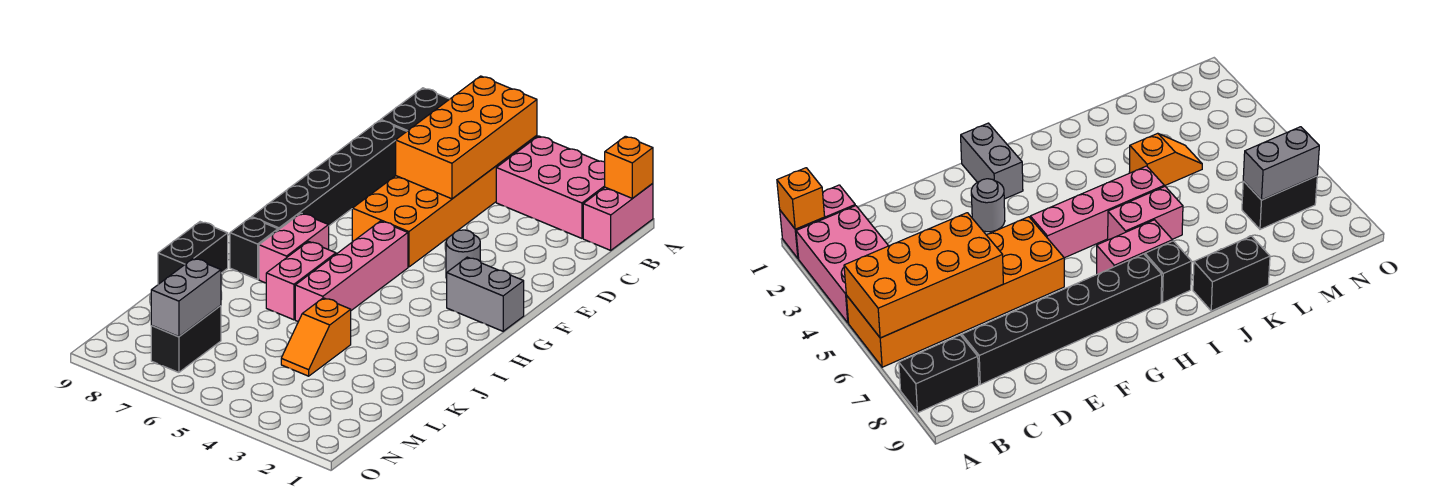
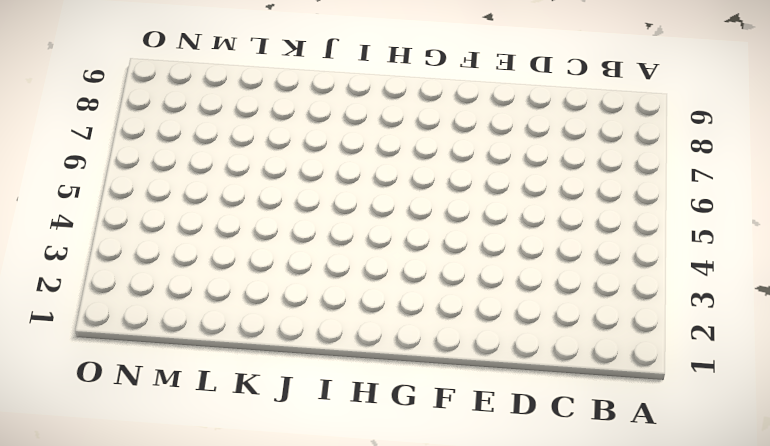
none -> pink brick A1:B1 level 1
none -> pink brick A2:B4 level 1
none -> orange brick A5:F6 level 1

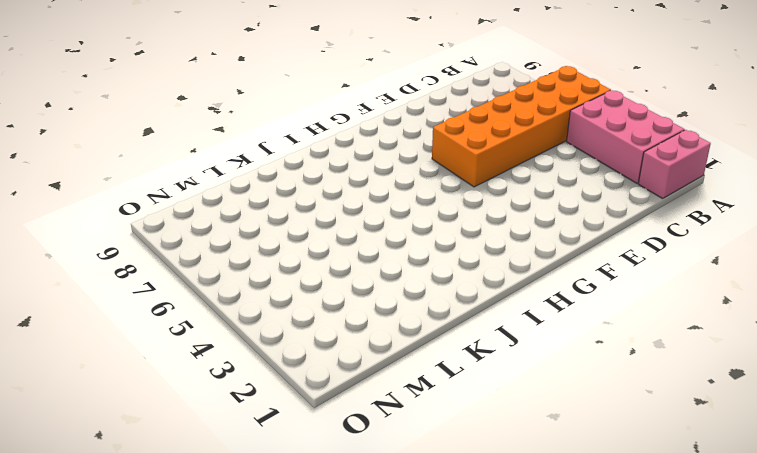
none -> black brick A8:B8 level 1
none -> black brick C8:H8 level 1
none -> grey round brick F3 level 1

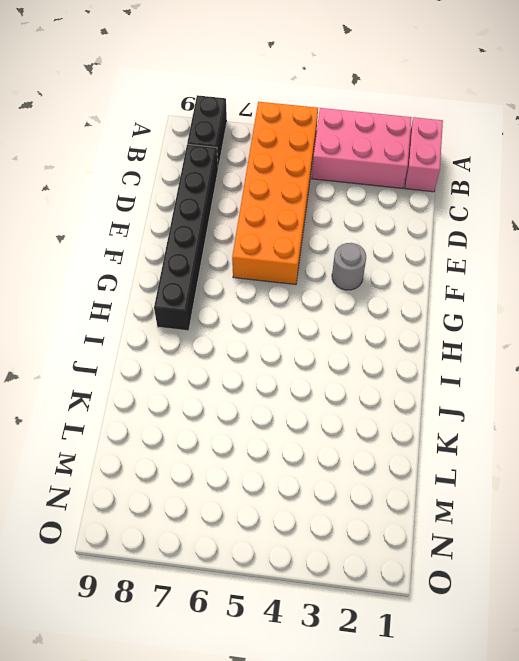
none -> grey brick G1:G2 level 1
none -> pink brick G5:J5 level 1
none -> pink brick H7:I7 level 1

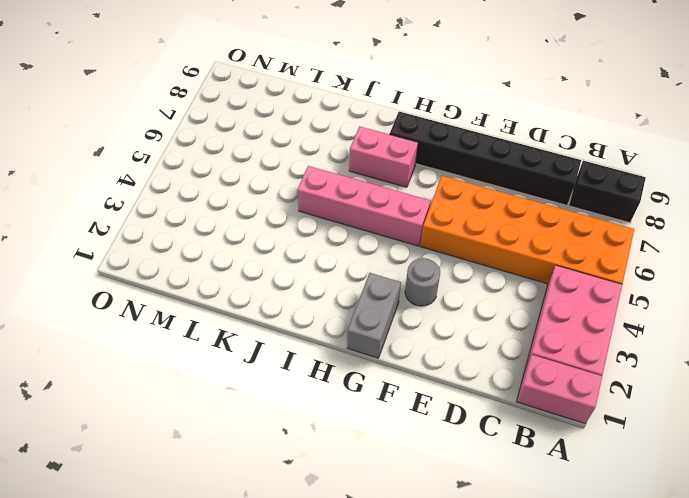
none -> pink brick I6:J6 level 1
none -> black brick I8 level 1
none -> black brick J9:K9 level 1

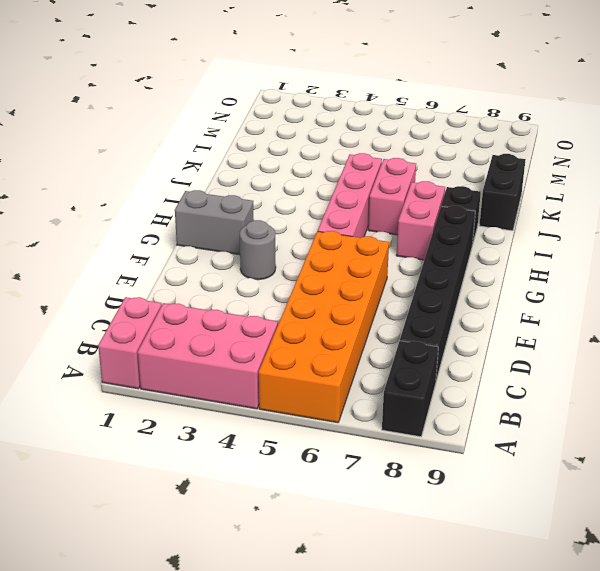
none -> orange slope K4:L4 level 1 top K
none -> black brick M7:N7 level 1
none -> orange brick A1 level 2

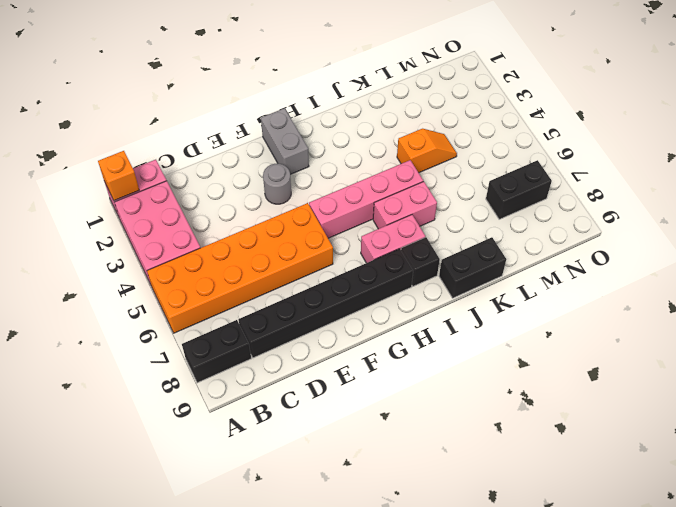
none -> orange brick A5:D6 level 2
none -> grey brick M7:N7 level 2

